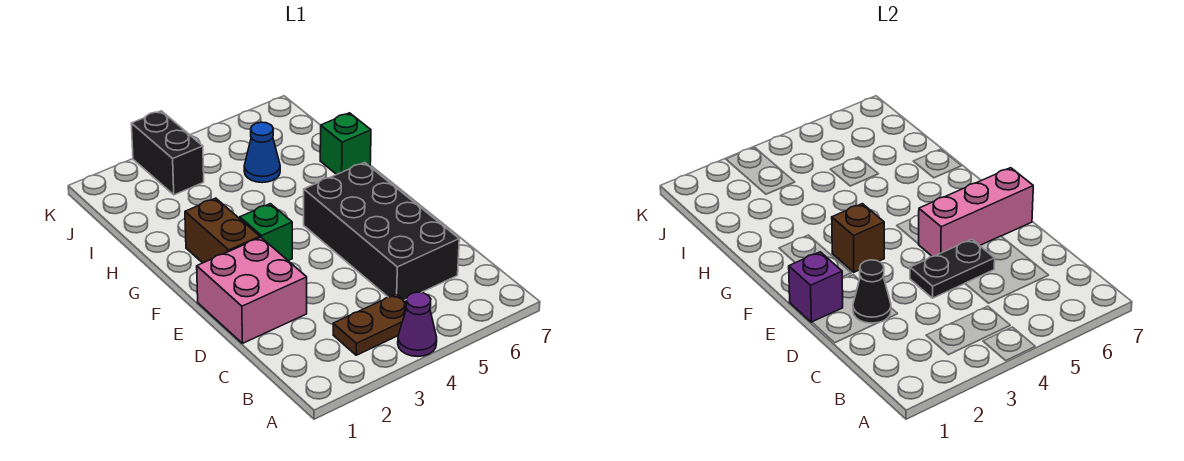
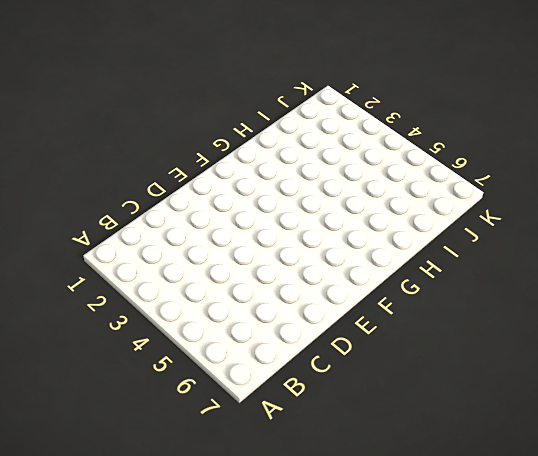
none -> purple cone A4 level 1
none -> brown plate B3:B4 level 1
none -> black brick C5:F6 level 1

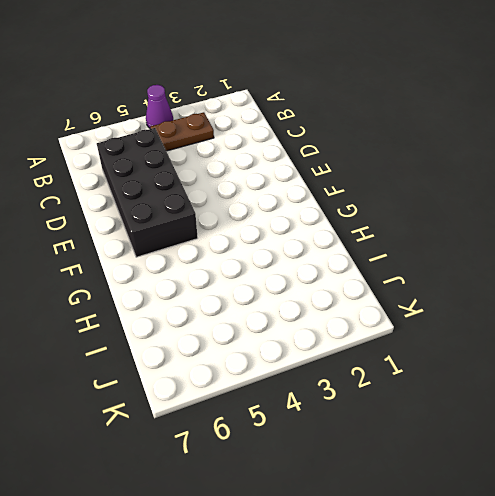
none -> pink brick D1:E2 level 1
none -> brown brick F2:G2 level 1
none -> green brick F3 level 1

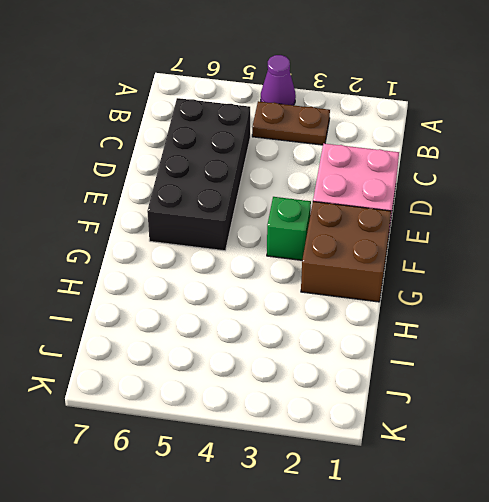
brown brick F1:G2 level 1 -> brown brick F2:G2 level 1
none -> green brick H7 level 1
none -> blue cone I5 level 1
none -> black brick J3:K3 level 1

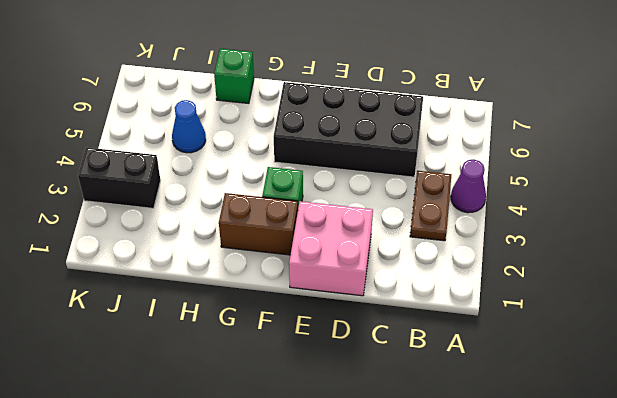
none -> black cone D2 level 2
none -> black plate D4:D5 level 2
none -> purple brick E1 level 2

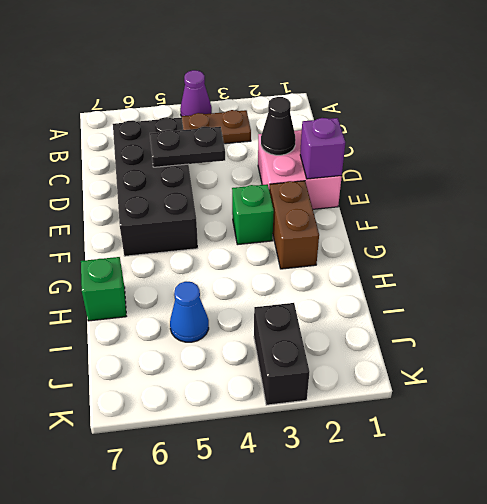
none -> pink brick E5:E7 level 2
none -> brown brick F3 level 2

